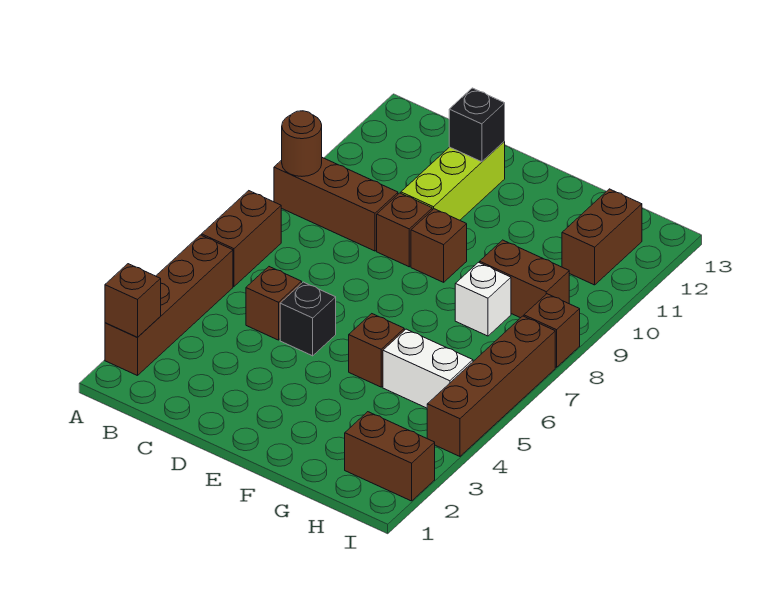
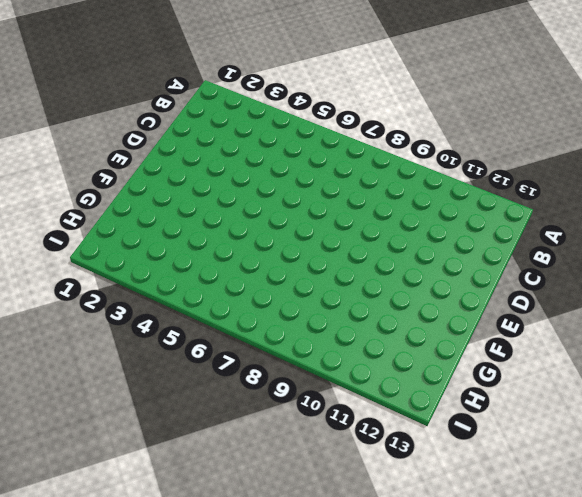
none -> brown brick A2:A5 level 1
none -> brown brick A6:A7 level 1
none -> brown brick A9:C9 level 1

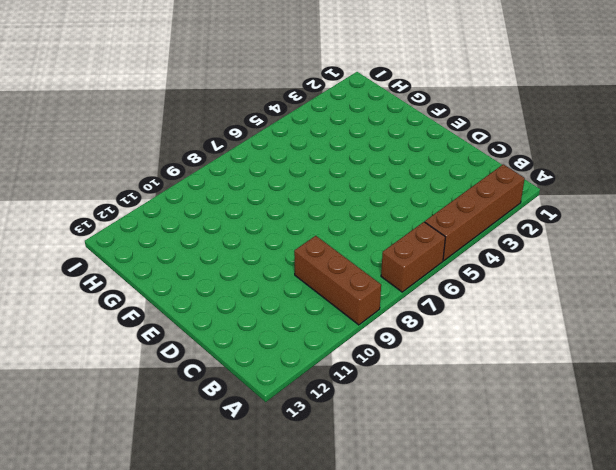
none -> brown brick C5 level 1
none -> black brick D5 level 1
none -> brown brick D9 level 1

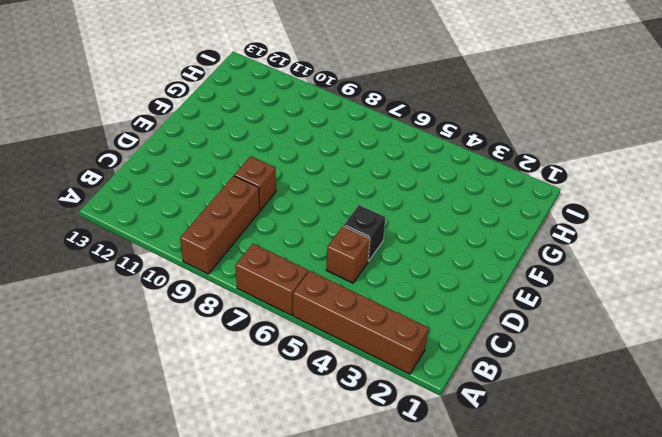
none -> lime brick D10:D12 level 1
none -> brown brick E9 level 1
none -> brown brick F5 level 1

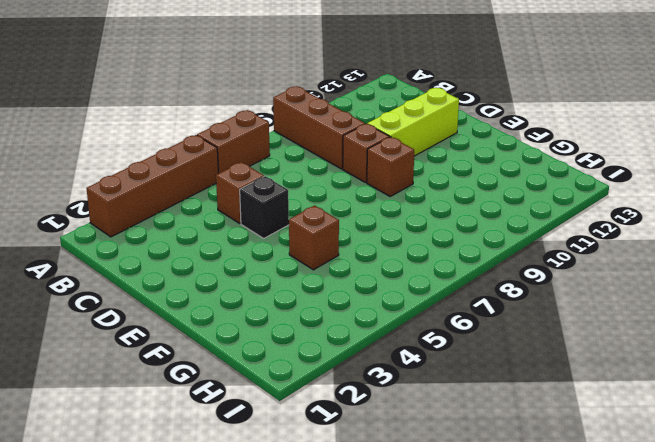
none -> white brick G5:H5 level 1
none -> white brick G8 level 1
none -> brown brick G9:H9 level 1

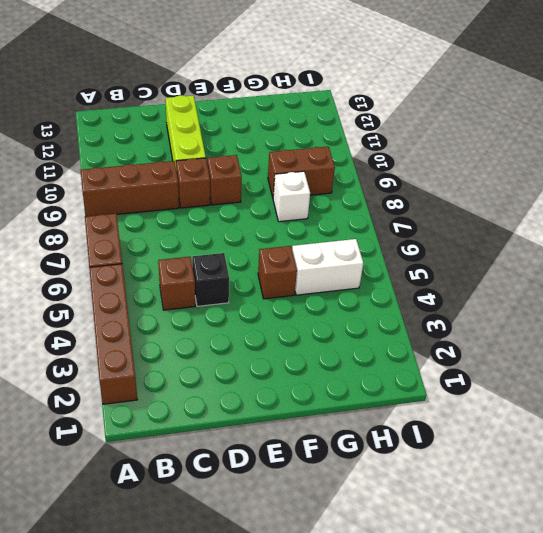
none -> brown brick H2:I2 level 1
none -> brown brick H11:H12 level 1
none -> brown brick I4:I7 level 1

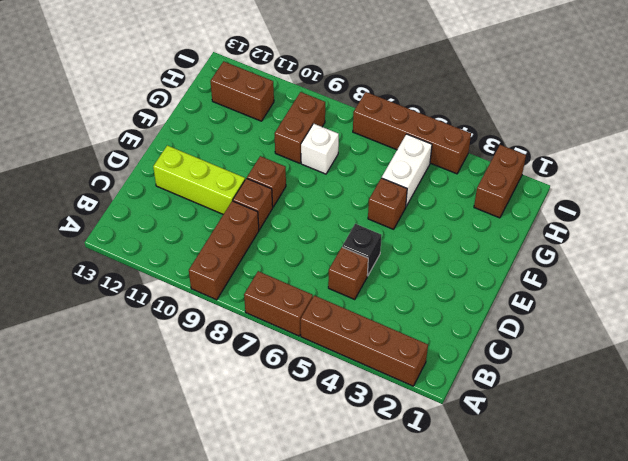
none -> brown brick I8 level 1
none -> brown brick A2 level 2
none -> brown round brick A9 level 2

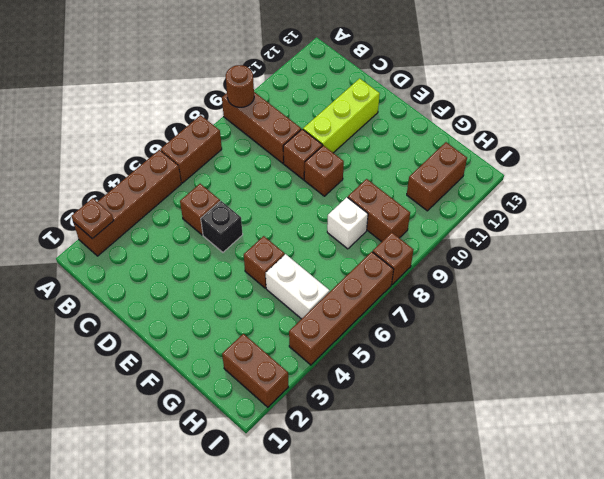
brown plate A2 level 2 -> brown brick A2 level 2
none -> black brick D12 level 2

